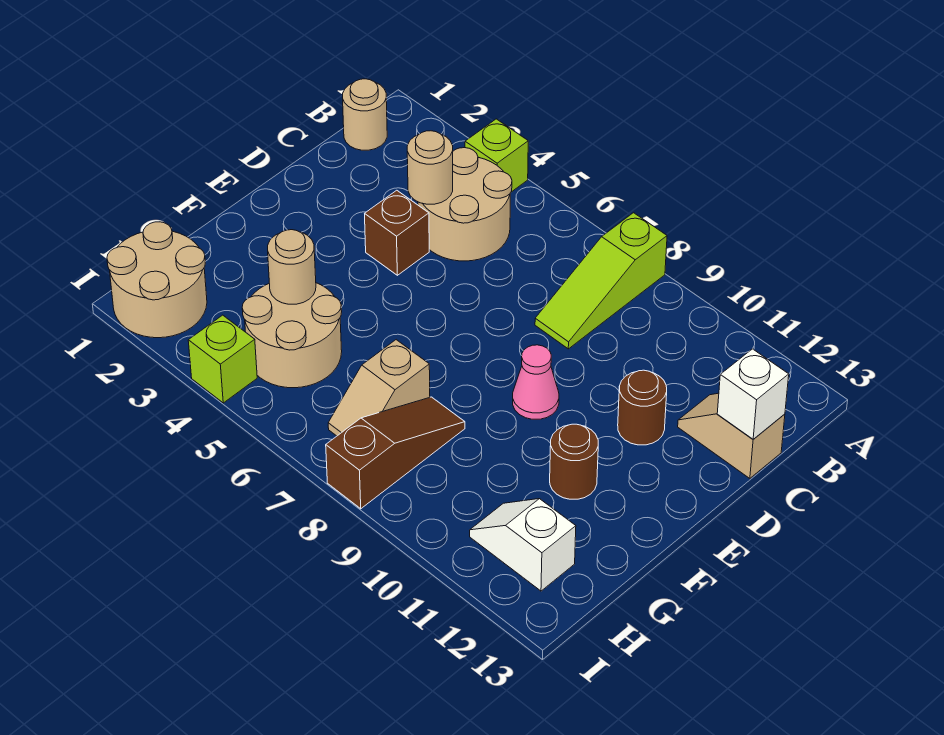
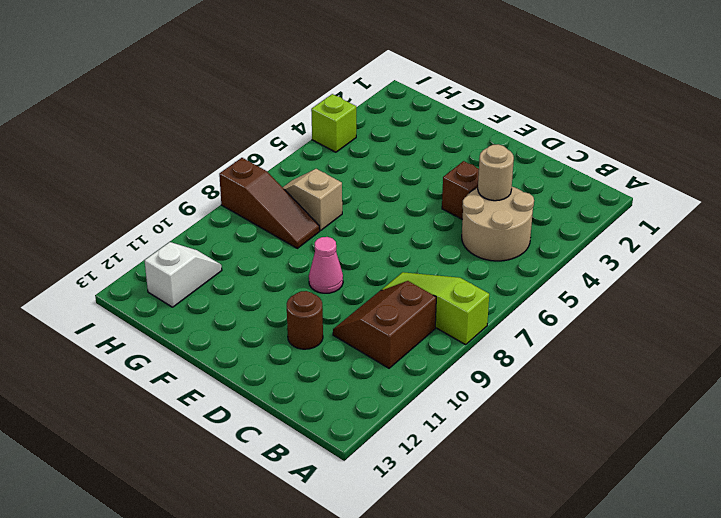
brown slope B9:C10 level 1 top B -> none
none -> lime brick A4 level 1
none -> tan round brick B1 level 1
none -> tan slope C12:C13 level 1 top 13

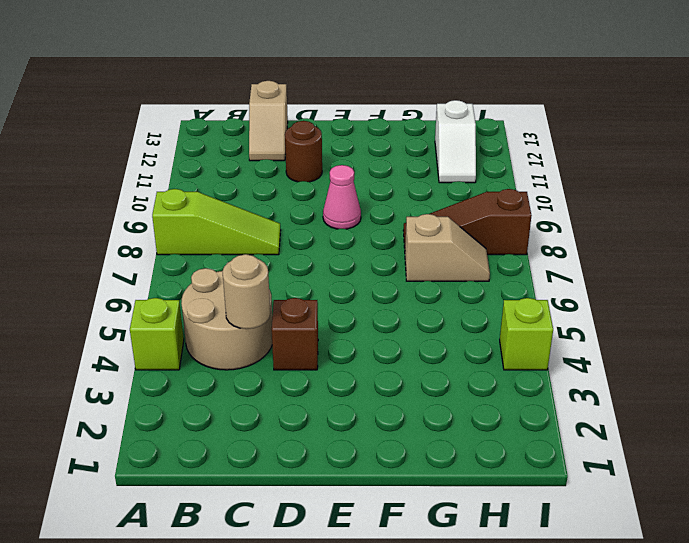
none -> tan round brick B1 level 1
none -> brown round brick F11 level 1
none -> tan round brick G4:H5 level 1

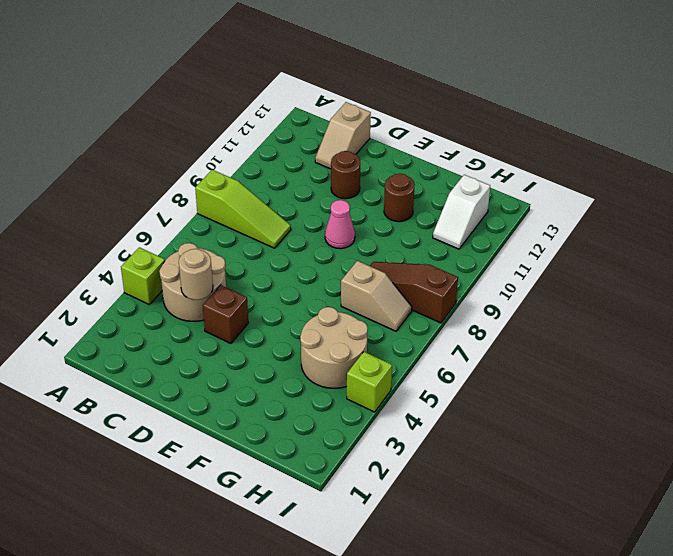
none -> tan round brick B1 level 1
none -> tan round brick H1:I2 level 1
none -> white brick C13 level 2

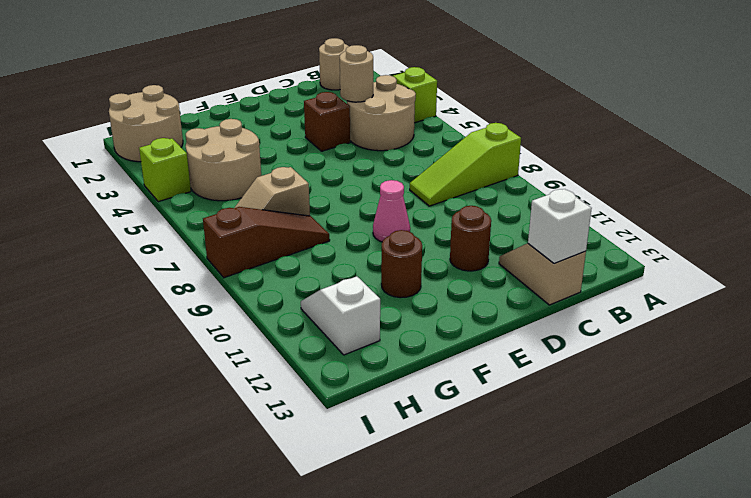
none -> tan round brick G4 level 2

